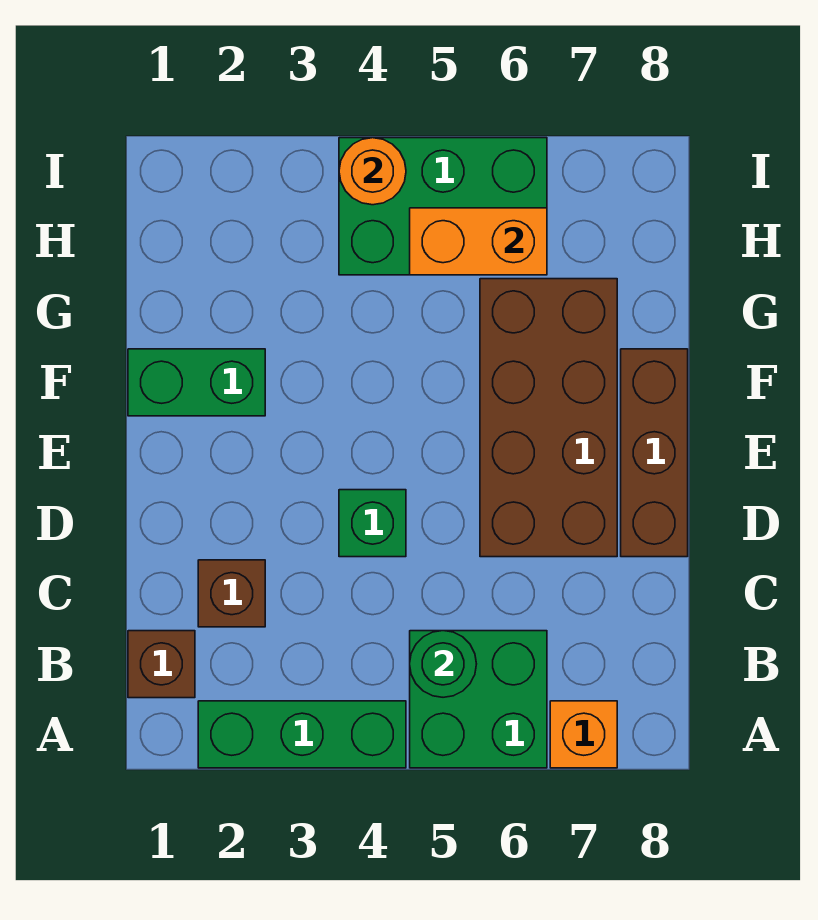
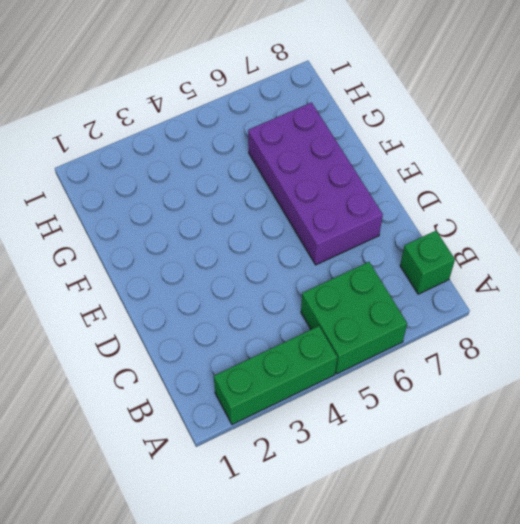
green brick B8 level 1 -> green brick D4 level 1
purple brick D6:G7 level 1 -> brown brick D6:G7 level 1
none -> orange brick A7 level 1
none -> brown brick B1 level 1
none -> brown brick C2 level 1

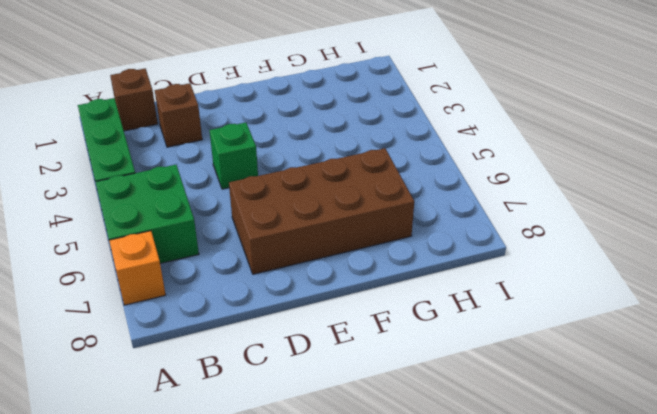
none -> brown brick D8:F8 level 1
none -> green brick F1:F2 level 1
none -> green brick H4:I6 level 1

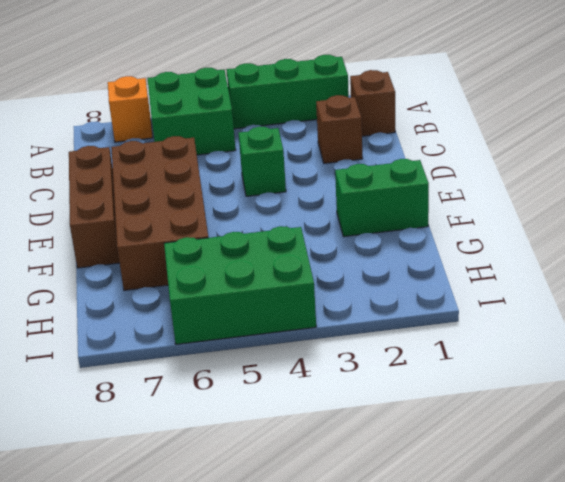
none -> green round brick B5 level 2
none -> orange brick H5:H6 level 2
none -> orange round brick I4 level 2

